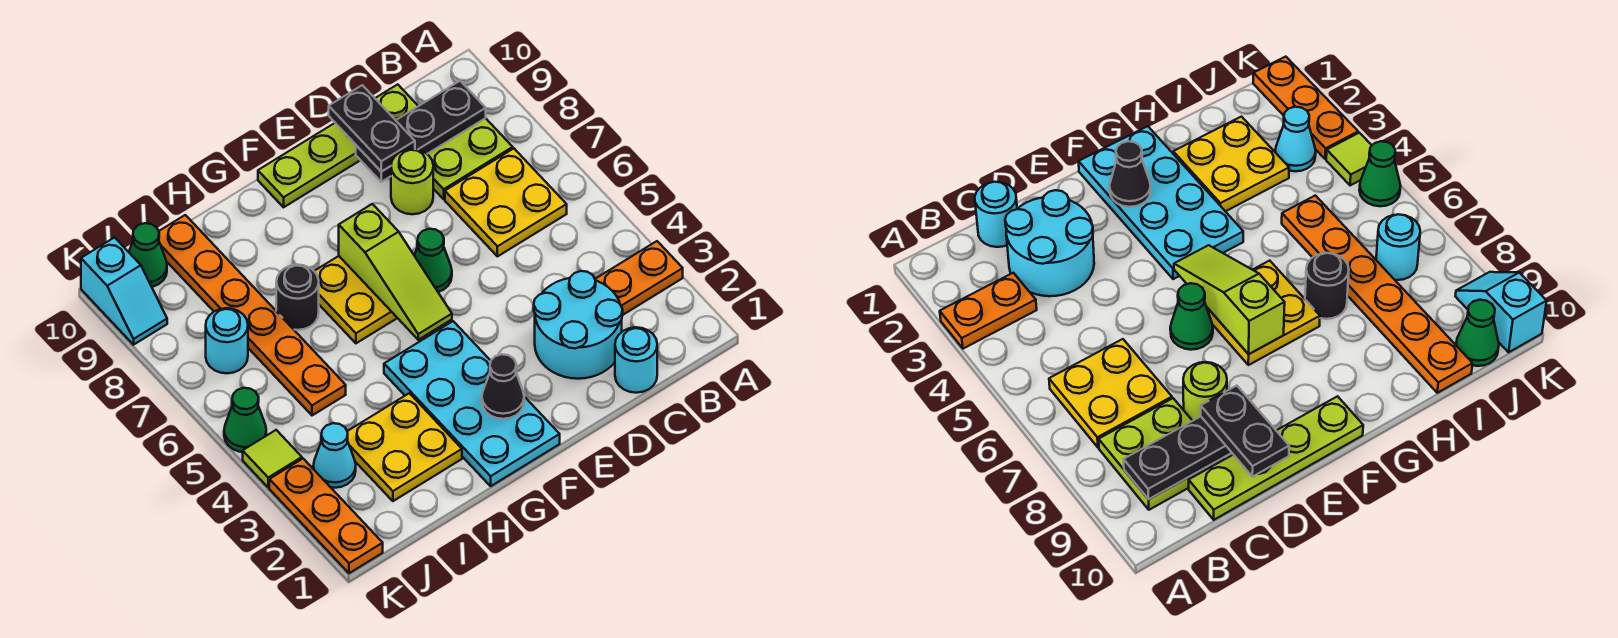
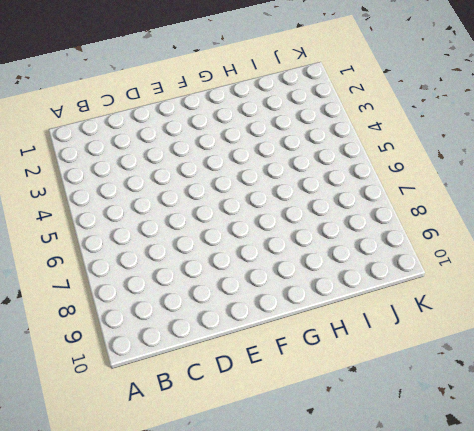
none -> orange plate A3:B3 level 1
none -> yellow plate B6:C7 level 1
none -> lime plate B8:C9 level 1

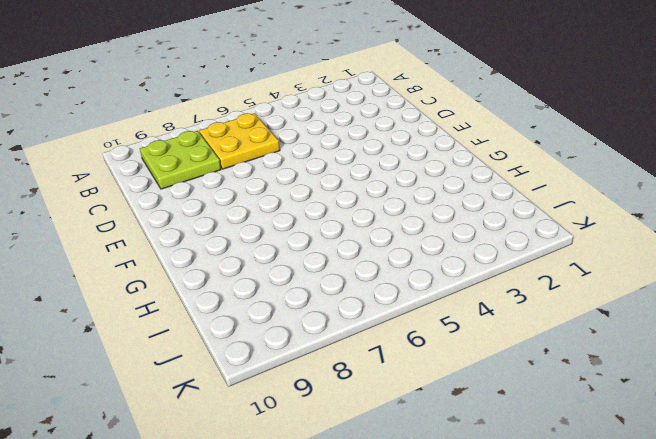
none -> orange plate A3:B3 level 1
none -> cyan round brick C1 level 1
none -> cyan round brick C2:D3 level 1

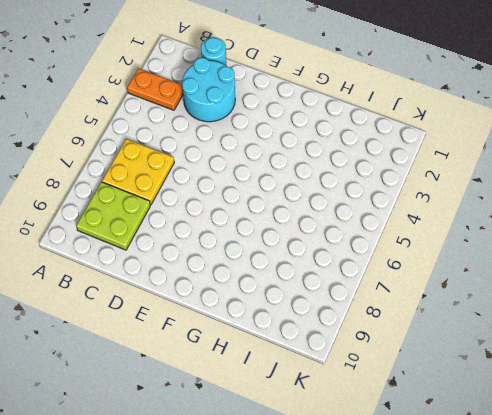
none -> lime plate C10:F10 level 1
none -> lime round brick D8 level 1
none -> green cone E6 level 1

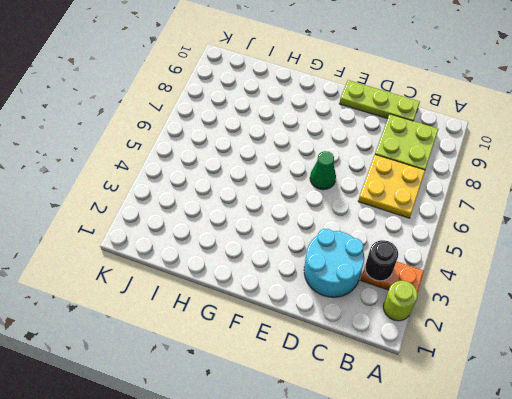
lime round brick A2 level 1 -> lime round brick D8 level 1
black round brick B3 level 2 -> black round brick H7 level 1
lime plate C10:E10 level 1 -> lime plate C10:F10 level 1
none -> cyan round brick C1 level 1
none -> cyan plate F1:G4 level 1
none -> yellow plate F6:G7 level 1

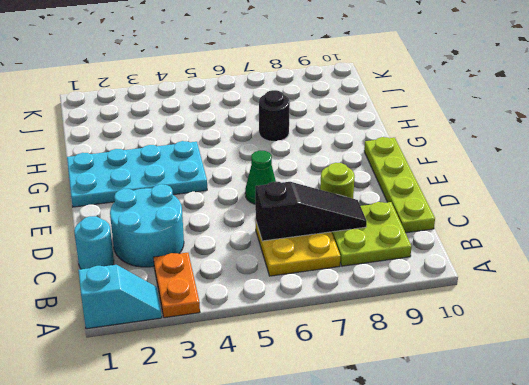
cyan slope A1:A2 level 1 top 1 -> cyan slope K9:K10 level 1 top 10
black slope C6:C8 level 2 top 6 -> none
none -> yellow plate F6:G7 level 1
none -> yellow plate H2:I3 level 1
none -> orange plate I5:I10 level 1

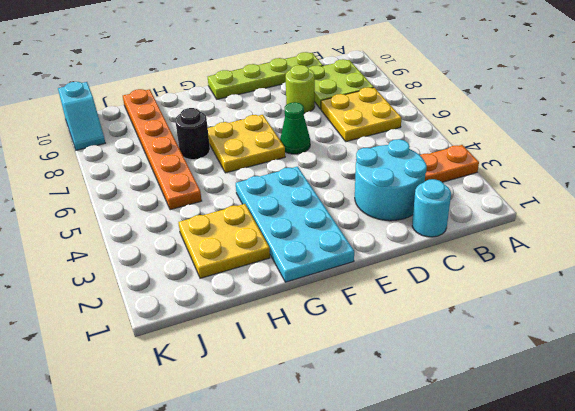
none -> cyan cone J3 level 1
none -> cyan round brick J7 level 1
none -> green cone J10 level 1

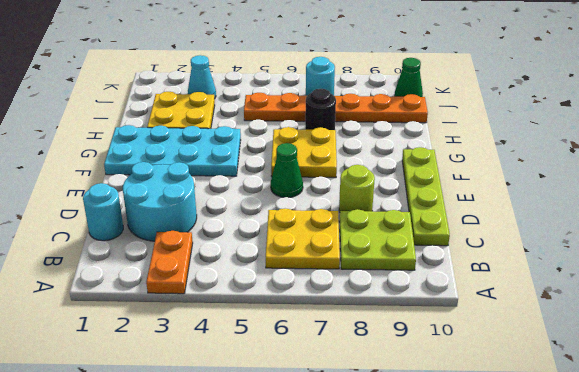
none -> orange plate K1:K3 level 1
none -> lime tile K4 level 1
none -> green cone K5 level 1

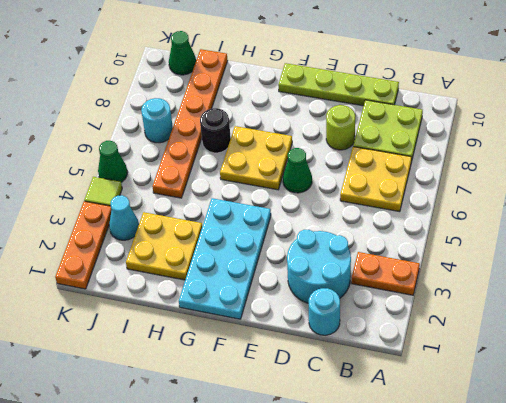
none -> cyan slope K9:K10 level 1 top 10
none -> black plate B9:D9 level 2
none -> black cone F2 level 2

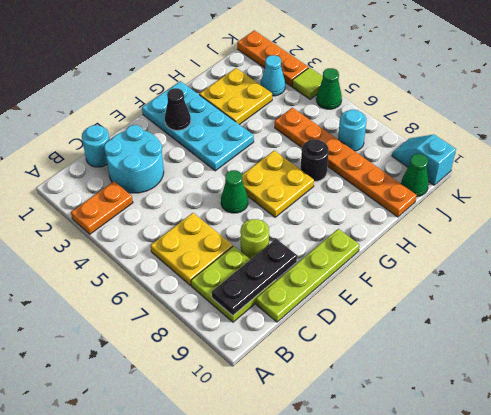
none -> lime slope F5:F7 level 2 top 7
none -> black plate D9:D10 level 3

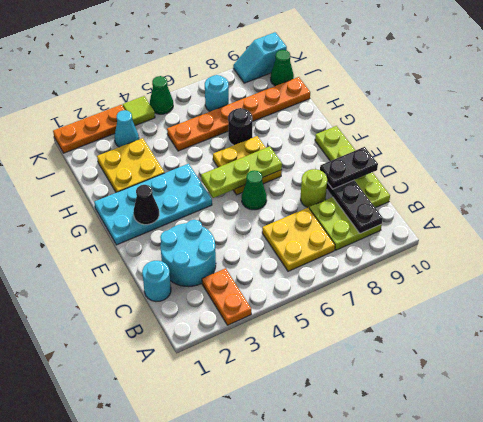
lime plate F5:F7 level 2 -> lime slope F5:F7 level 2 top 7

